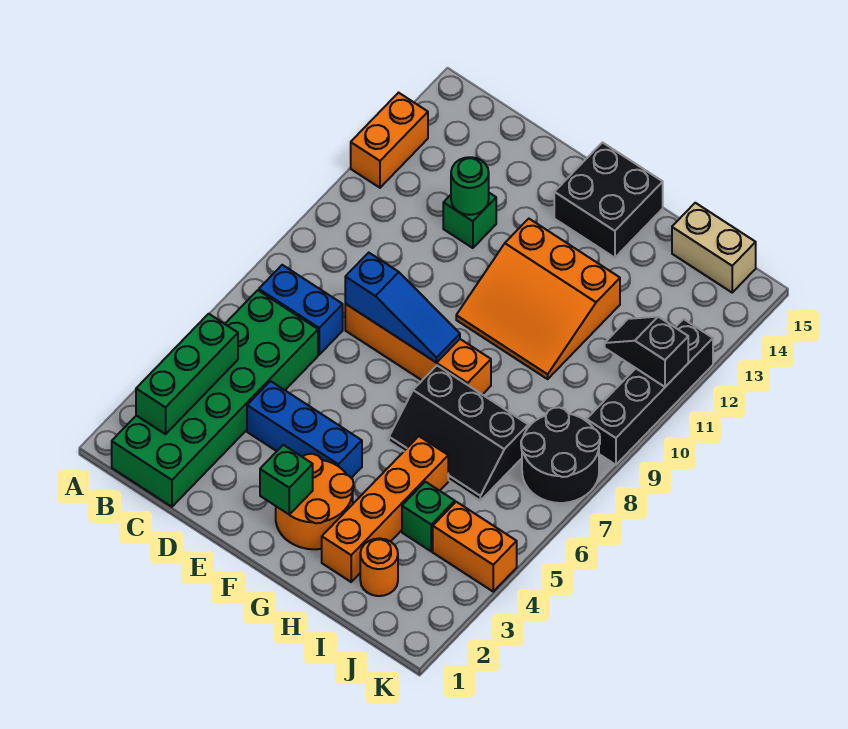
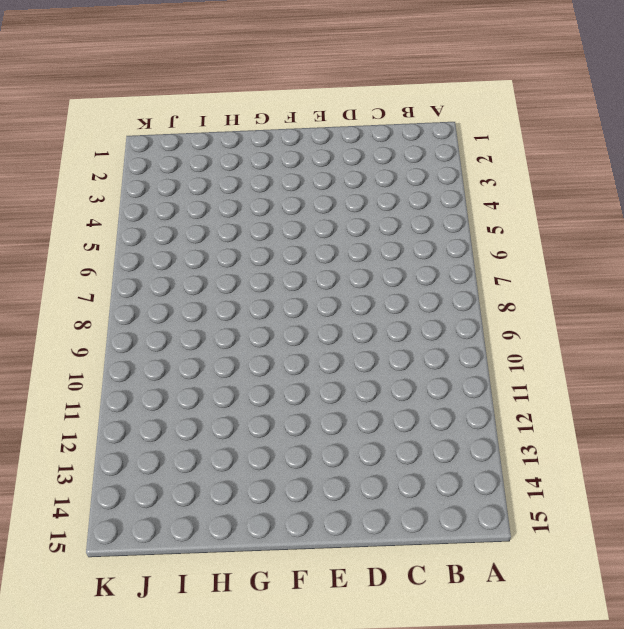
none -> orange brick A12:A13 level 1
none -> green brick B1:C6 level 1
none -> blue brick B7:C7 level 1

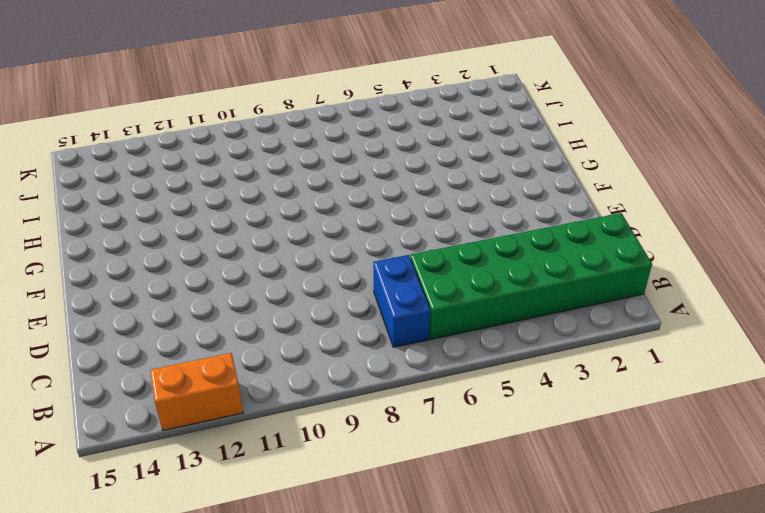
none -> blue brick D4:F4 level 1
none -> orange brick D8:G8 level 1
none -> green brick D12 level 1

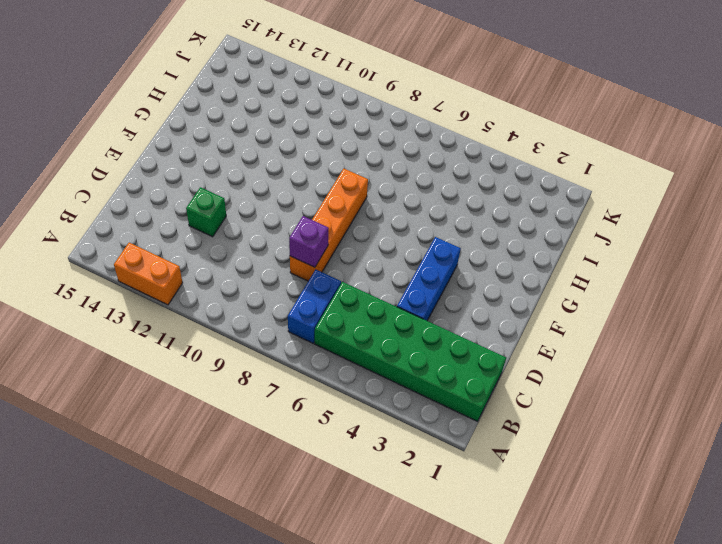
purple brick D8 level 2 -> blue slope D8:F8 level 2 top D
none -> orange round brick F2:G3 level 1
none -> orange slope F10:H12 level 1 top 12
none -> black brick F14:G15 level 1

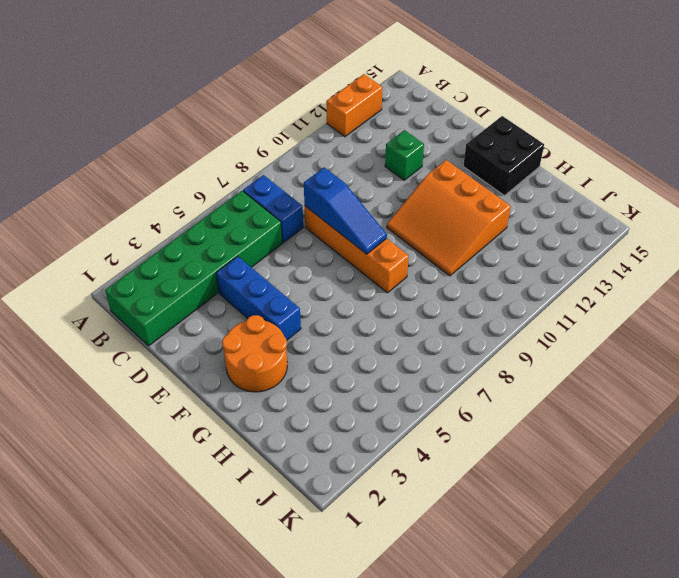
none -> black slope G6:I7 level 1 top 7
none -> orange brick H2:H5 level 1
none -> orange round brick I2 level 1

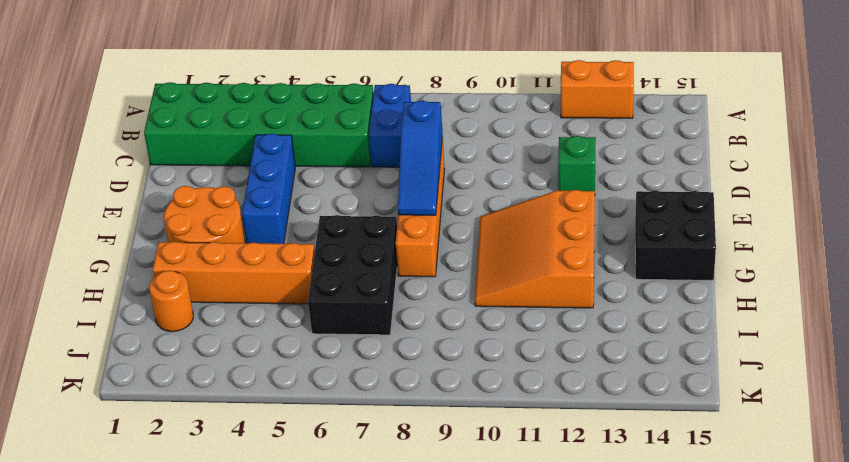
black brick G6:I7 level 1 -> black slope G6:I7 level 1 top 7
none -> green brick I4 level 1
none -> tan brick I15:J15 level 1
none -> orange brick J4:K4 level 1

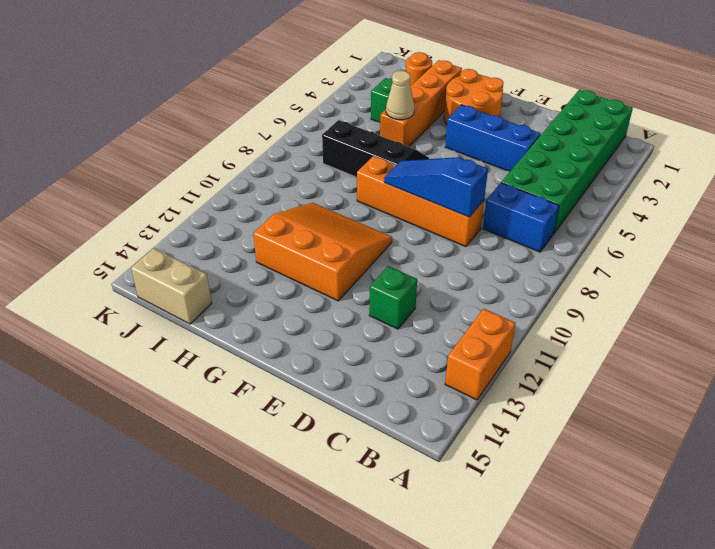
tan cone H5 level 2 -> none
none -> black brick F14:G15 level 1
none -> orange brick J4:K4 level 1
none -> black round brick J7:K8 level 1

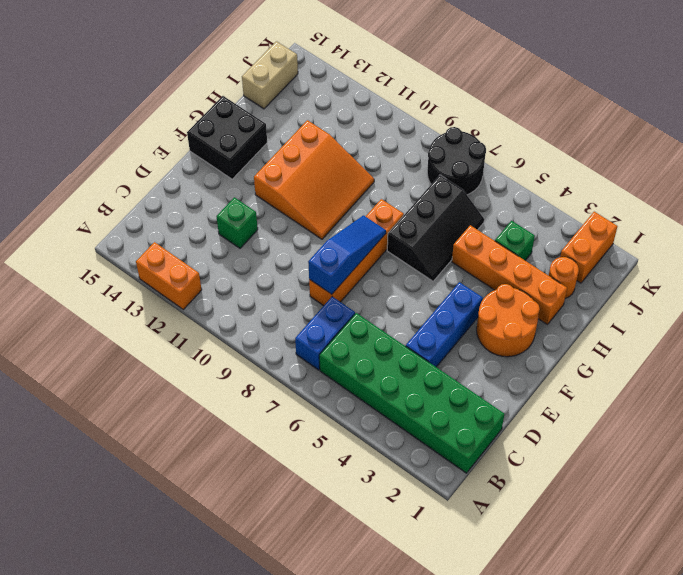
orange brick J2:K2 level 1 -> orange brick J4:K4 level 1
none -> black brick K9:K12 level 1
none -> green brick B2:B4 level 2
none -> green round brick D12 level 2

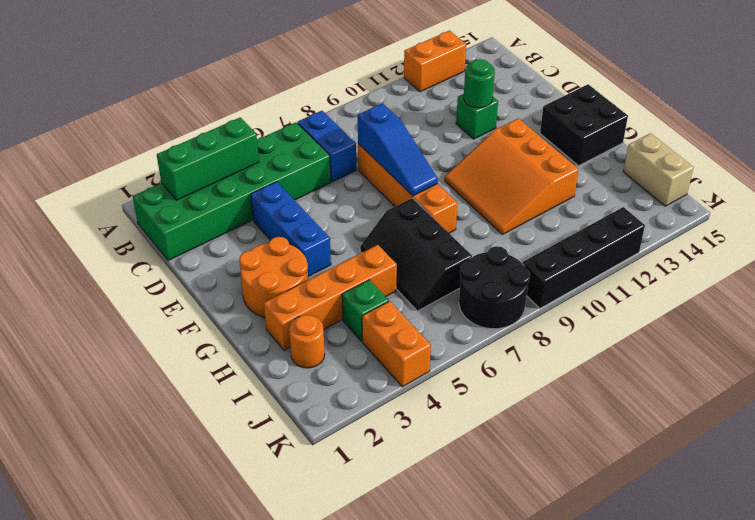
none -> green brick F2 level 2
none -> black slope J11:K11 level 2 top K

